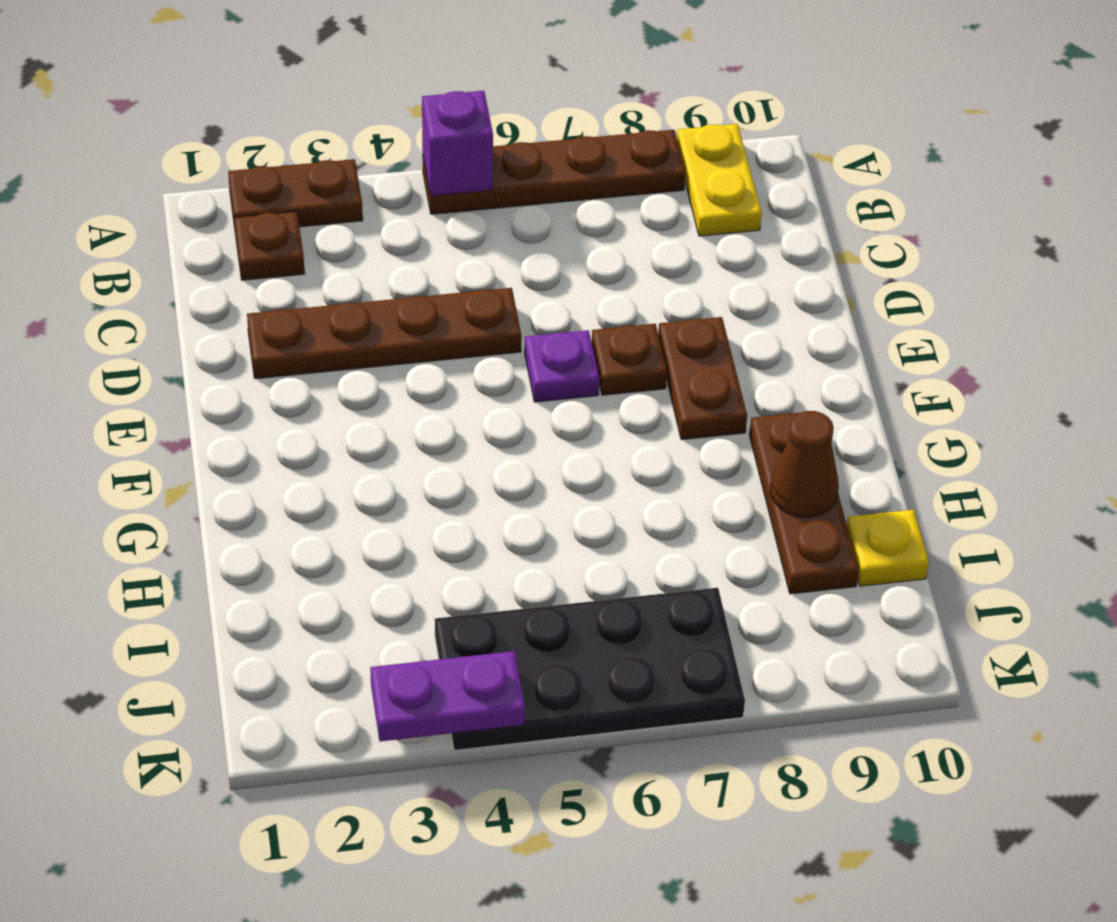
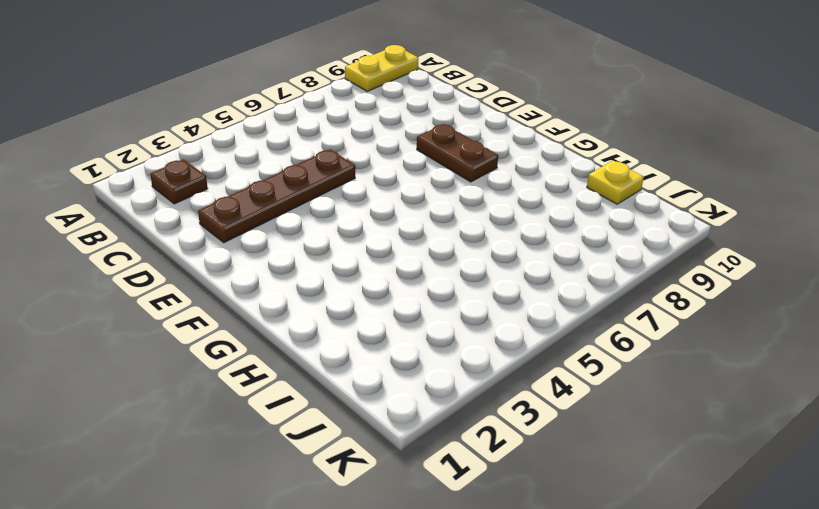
yellow plate A9:A10 level 1 -> yellow plate A9:B9 level 1
none -> brown plate A2:A3 level 1
none -> brown plate A5:A8 level 1
none -> purple plate E6 level 1

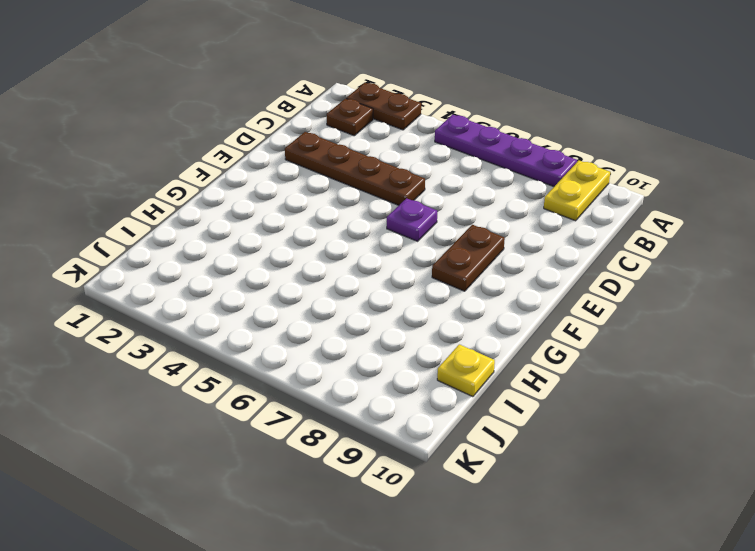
purple plate A5:A8 level 1 -> brown plate A5:A8 level 1
none -> brown plate E7 level 1
none -> brown plate G9:I9 level 1
none -> black plate J4:K7 level 1

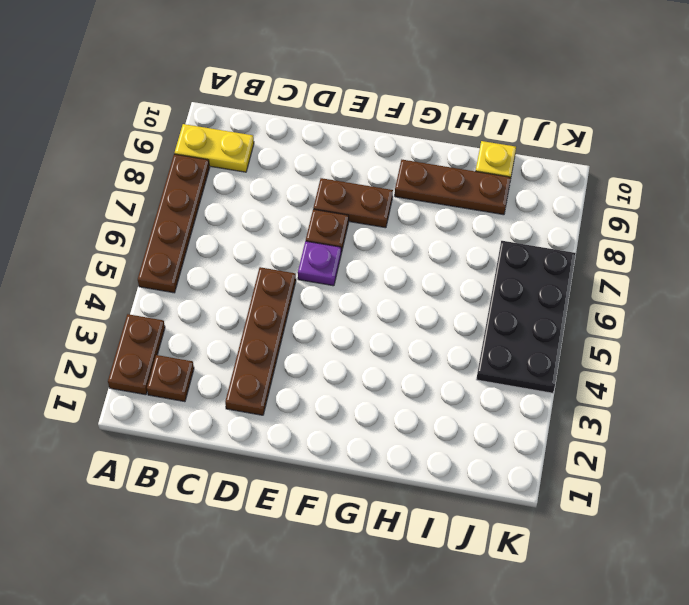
none -> purple brick A5 level 2
none -> brown cone H9 level 2
none -> purple plate K3:K4 level 2

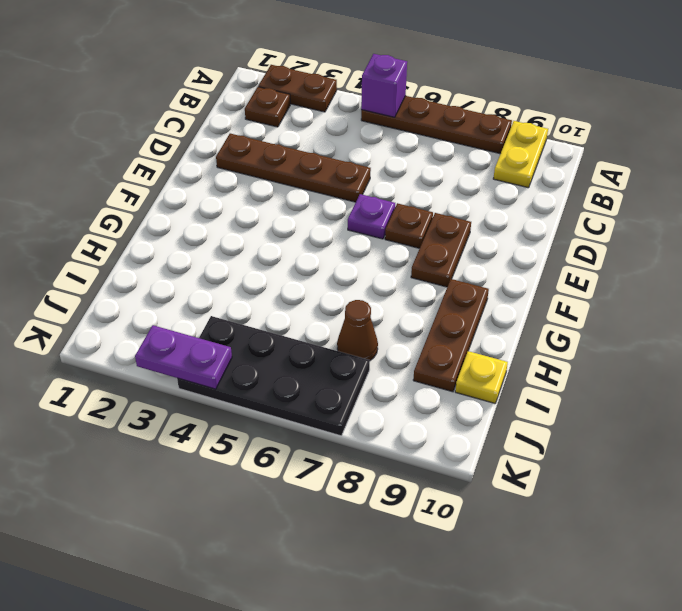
brown cone I7 level 1 -> brown cone H9 level 2

